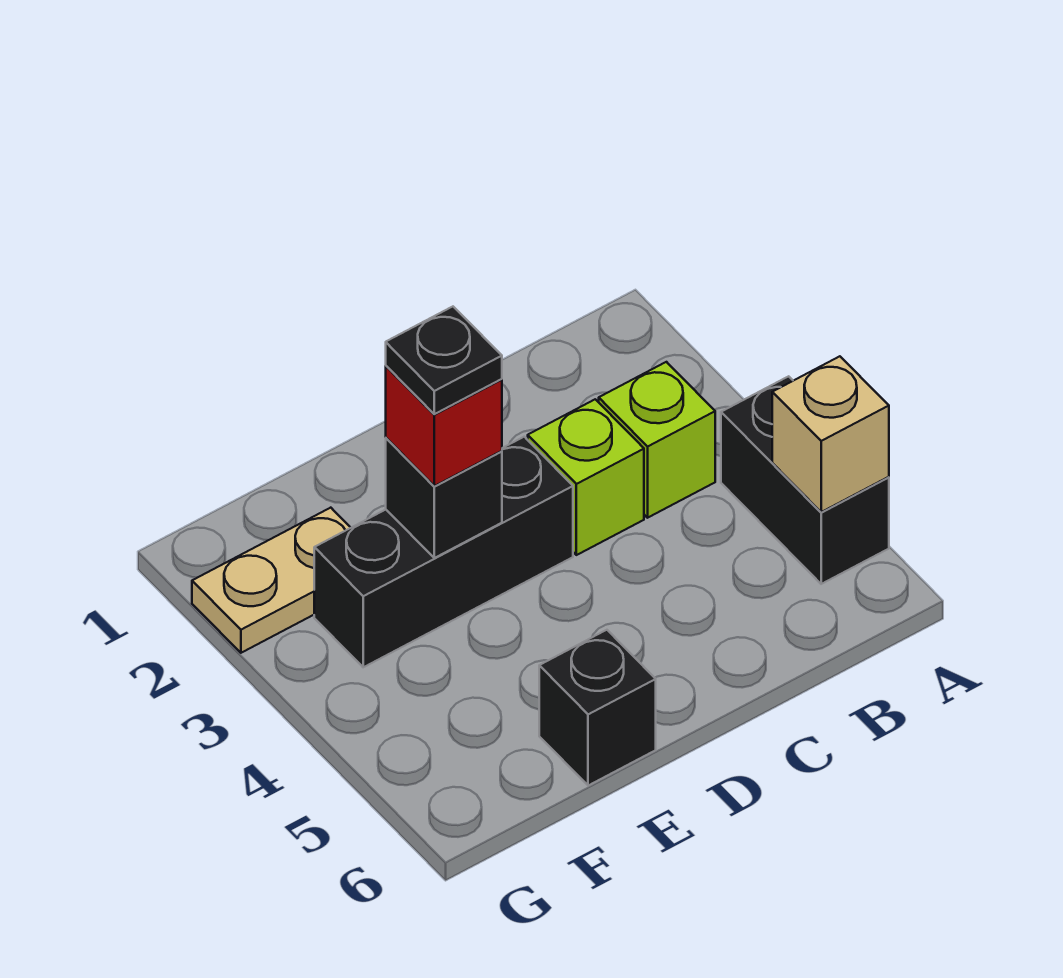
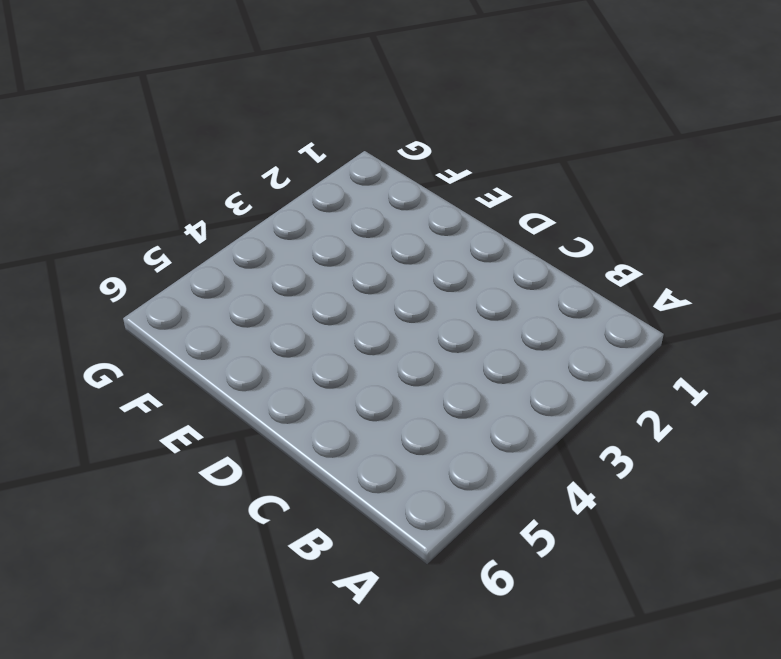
none -> black brick A4:A5 level 1
none -> lime brick B3 level 1

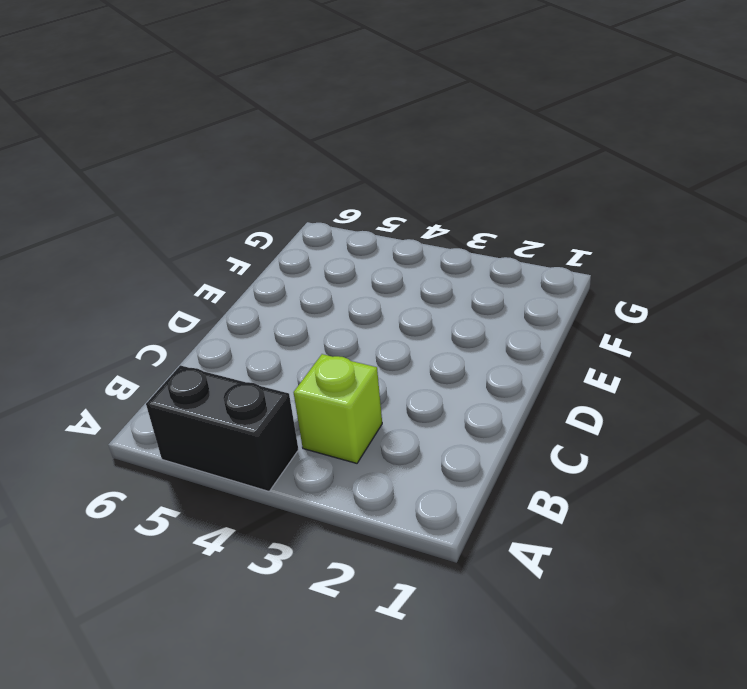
none -> lime brick C3 level 1
none -> black brick D3:F3 level 1

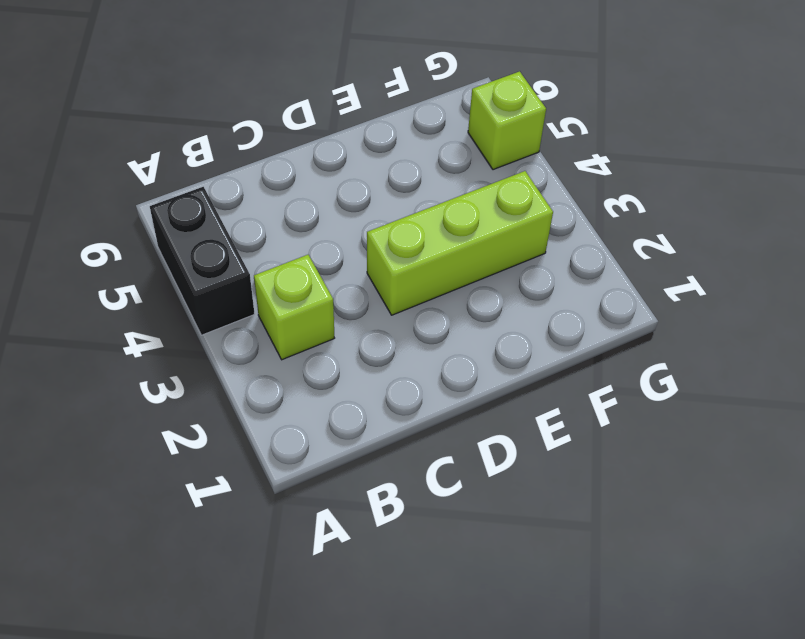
lime brick D3:F3 level 1 -> black brick D3:F3 level 1
lime brick G5 level 1 -> lime brick C3 level 1
none -> black brick E6 level 1
none -> tan plate F2:G2 level 1

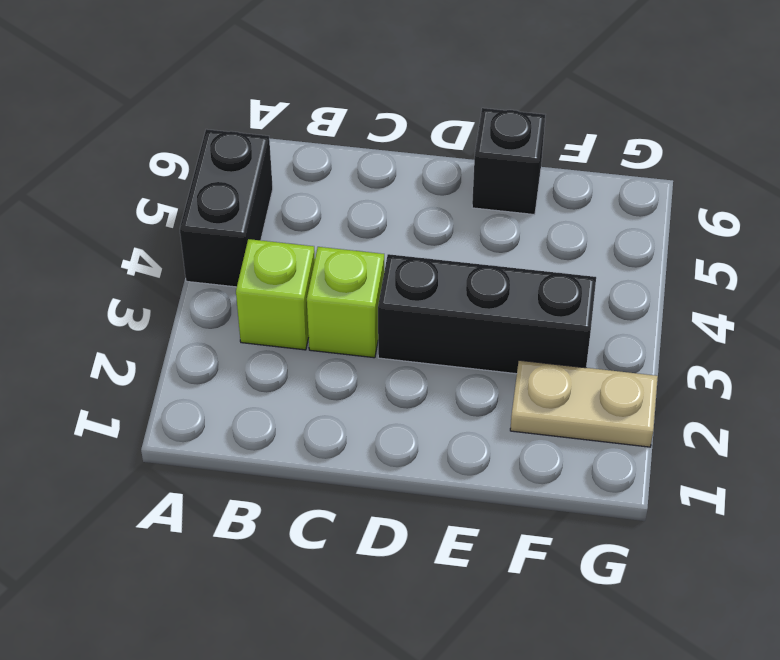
none -> tan brick A5 level 2
none -> black brick E3 level 2

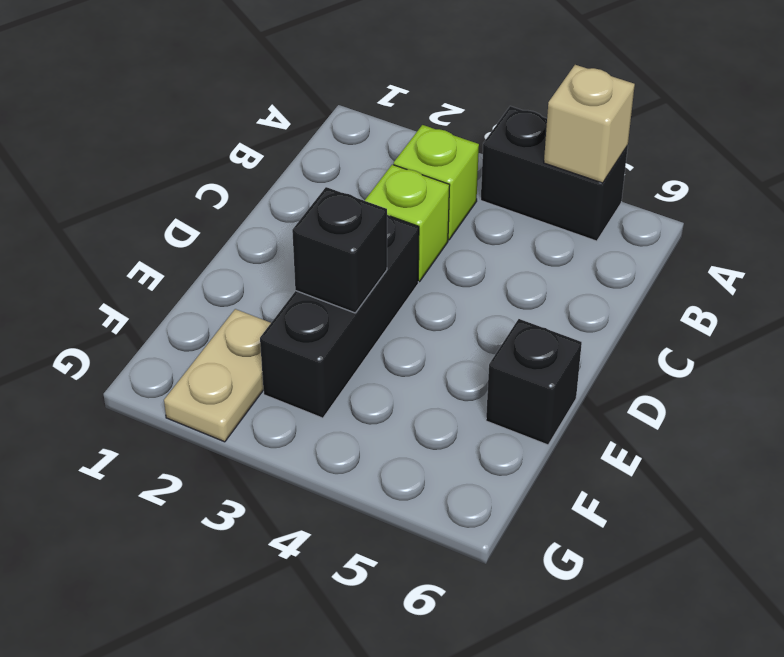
none -> red brick E3 level 3
none -> black plate E3 level 4

